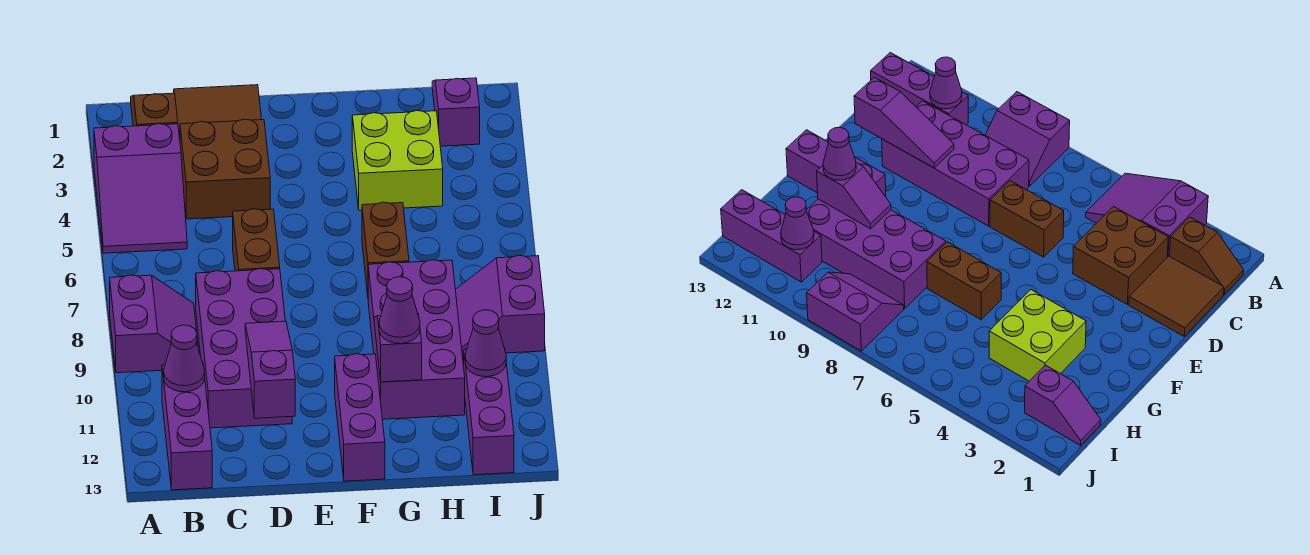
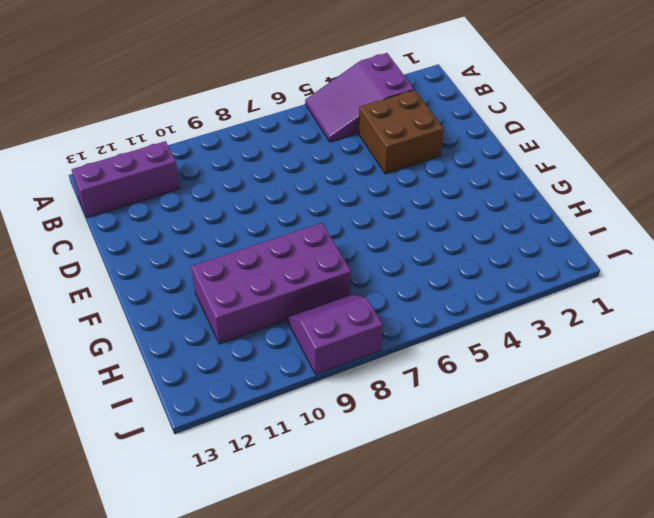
none -> purple slope A8:B9 level 1 top A
none -> brown slope B1:B2 level 1 top 2
none -> brown tile C1:D2 level 1

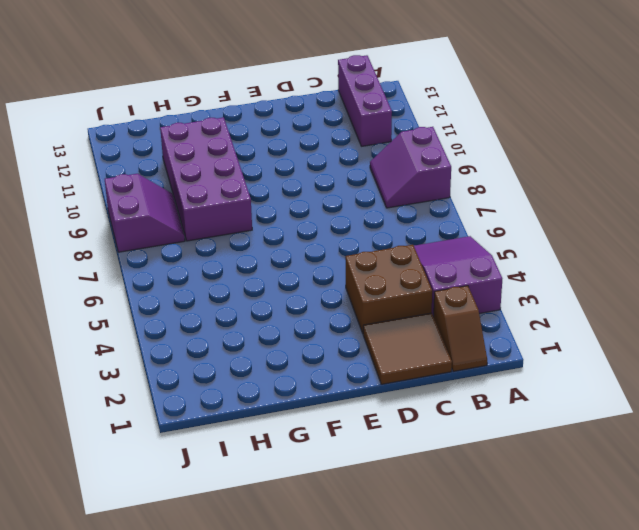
none -> purple brick C8:D11 level 1
none -> brown brick D6:D7 level 1
none -> purple brick F11:F13 level 1

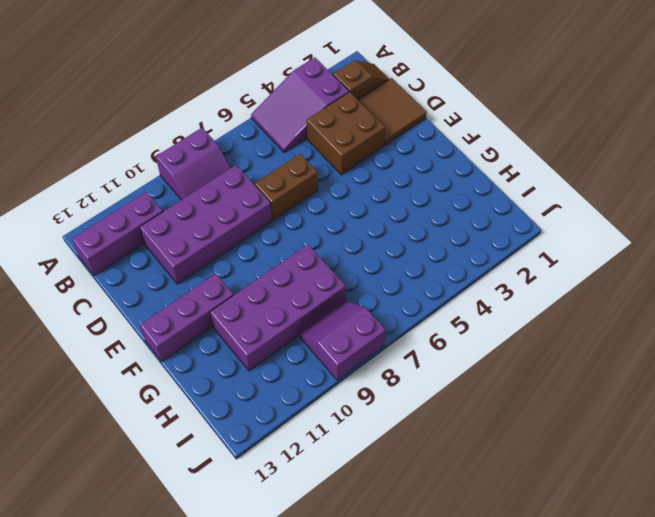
none -> lime brick G3:H4 level 1
none -> brown brick G6:G7 level 1
none -> purple slope I1:I2 level 1 top 2

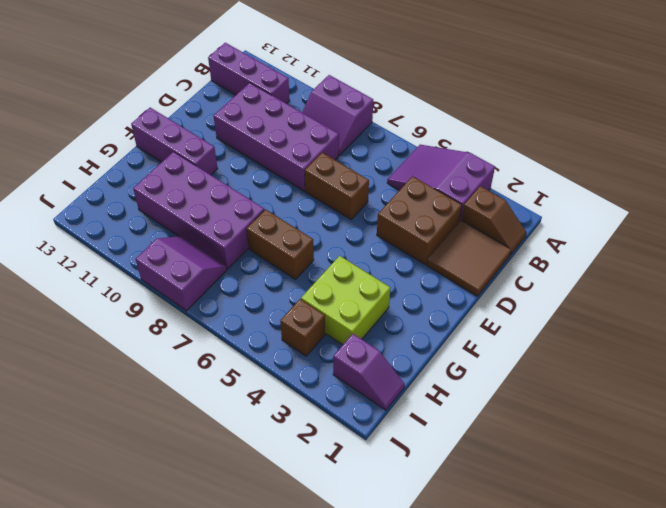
brown brick I4 level 1 -> none
none -> purple brick I11:I13 level 1
none -> purple cone B11 level 2
none -> purple slope D10:D12 level 2 top 12

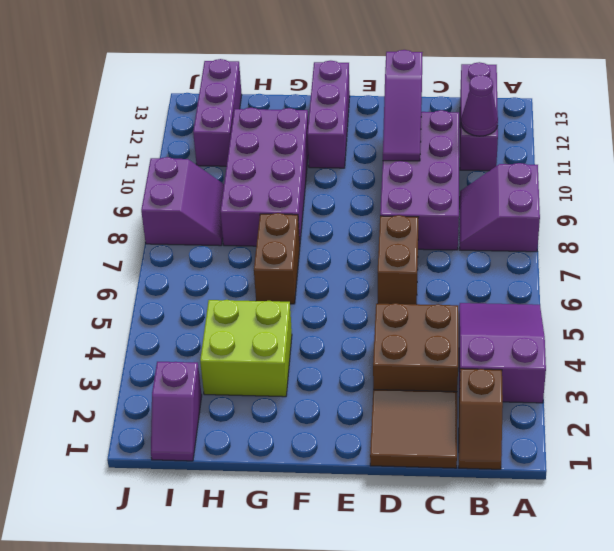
none -> purple slope G10:G11 level 2 top 11
none -> purple cone I11 level 2
none -> purple cone G11 level 3

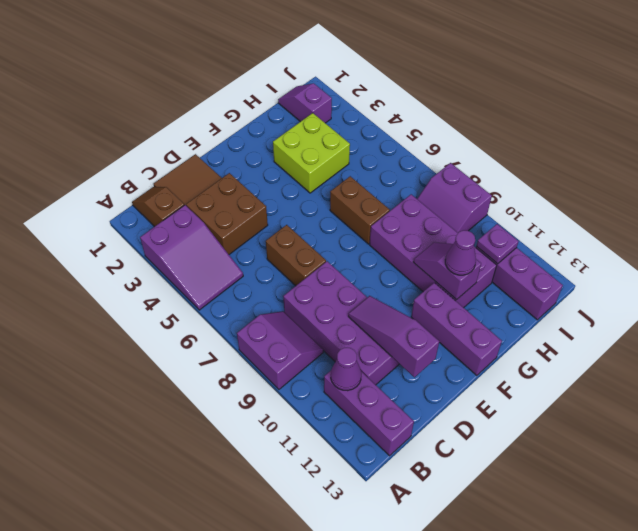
purple plate I11 level 2 -> purple cone I11 level 2

